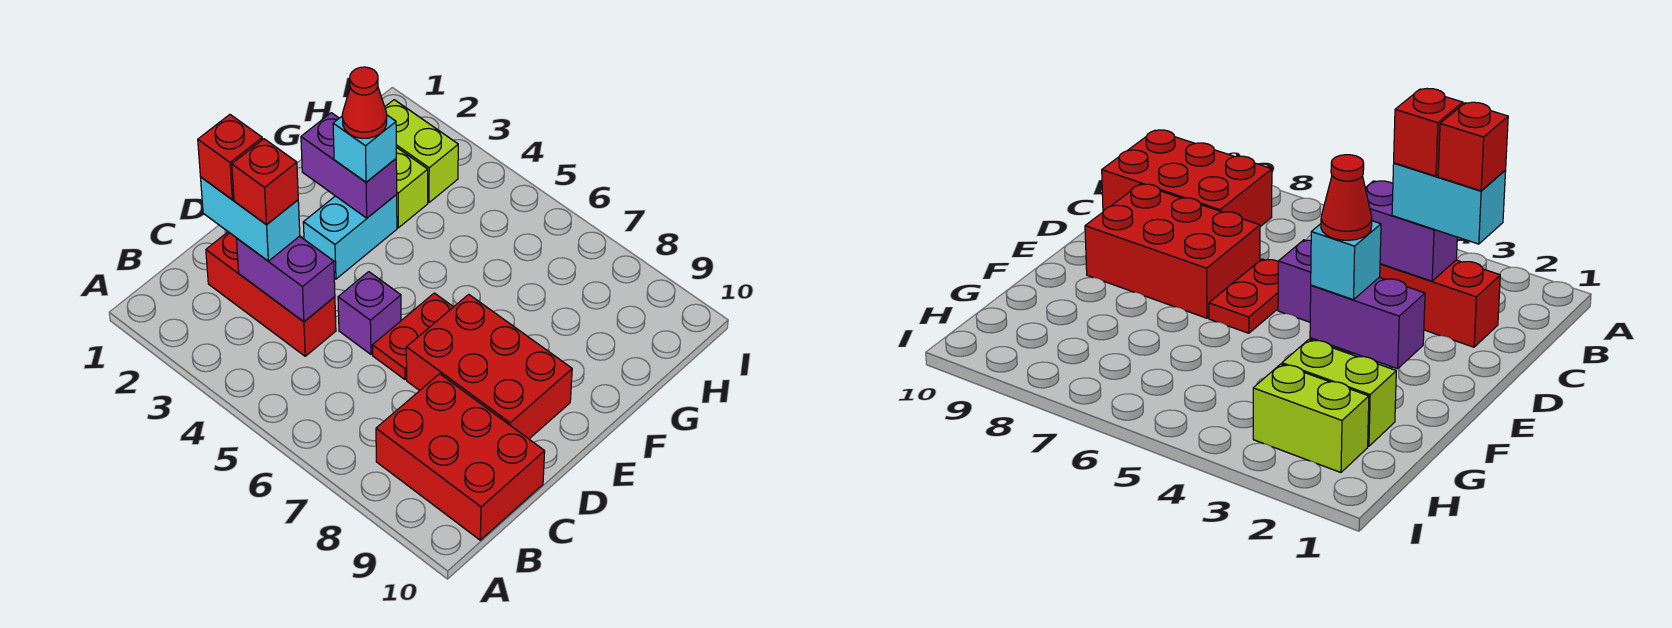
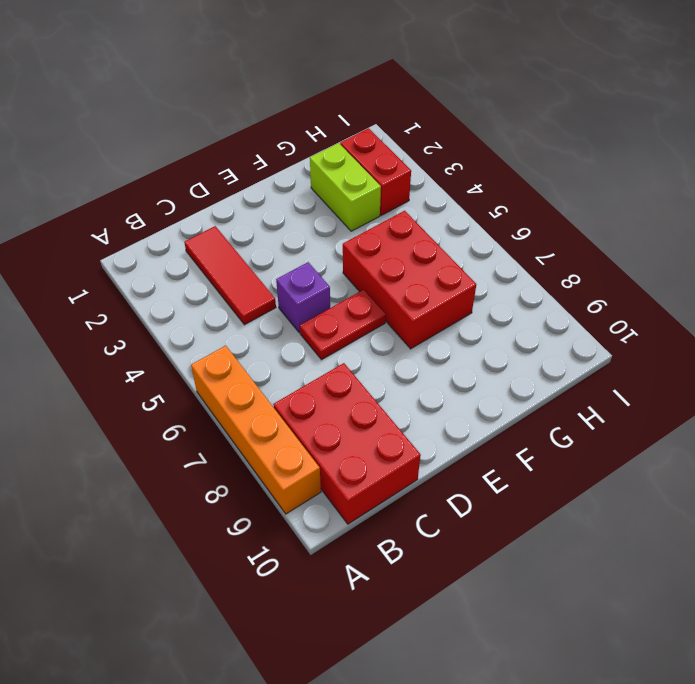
orange brick A6:A9 level 1 -> none
red tile C2:C4 level 1 -> red brick C2:C4 level 1
red brick F5:G7 level 1 -> red brick D7:E9 level 1
red brick H2:H3 level 1 -> lime brick H2:H3 level 1
none -> cyan brick E3:F3 level 1
none -> purple brick C3:C4 level 2
none -> purple brick F2:F3 level 2

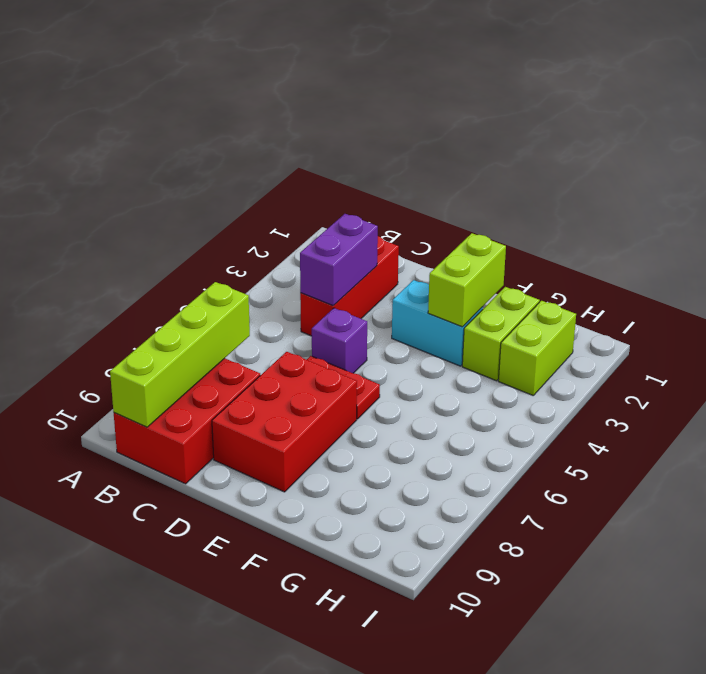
lime brick B7:B10 level 2 -> none
lime brick F2:F3 level 2 -> purple brick F2:F3 level 2
none -> cyan brick C2:C3 level 3
none -> cyan brick F3 level 3
none -> red brick C2 level 4

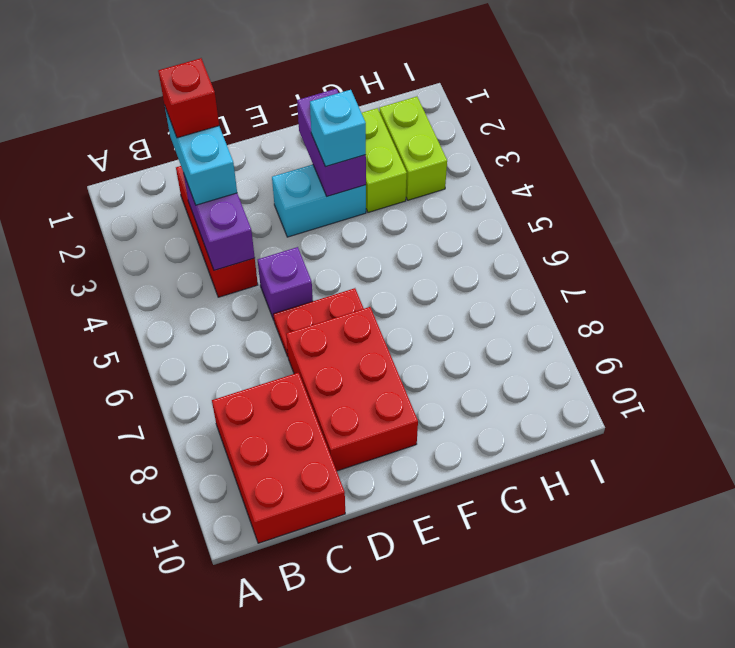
none -> red brick C3 level 4
none -> red cone F3 level 4

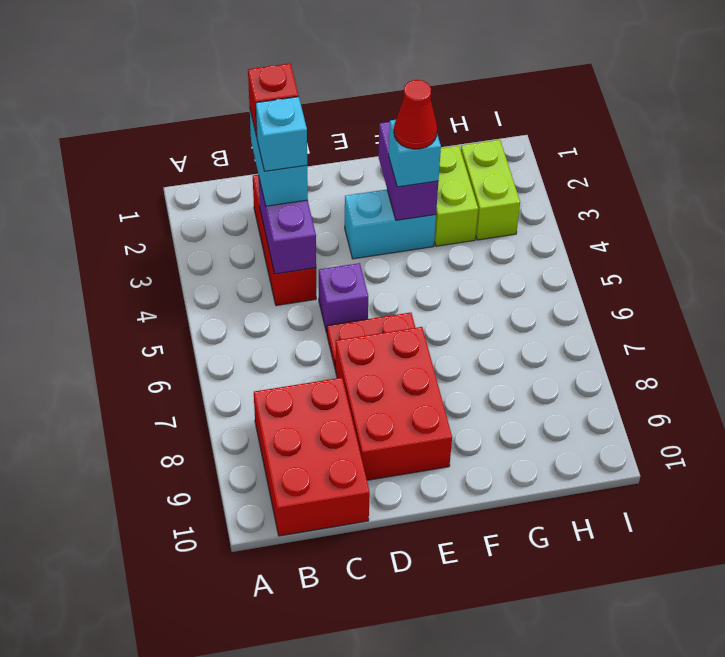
cyan brick C3 level 4 -> red brick C3 level 4

